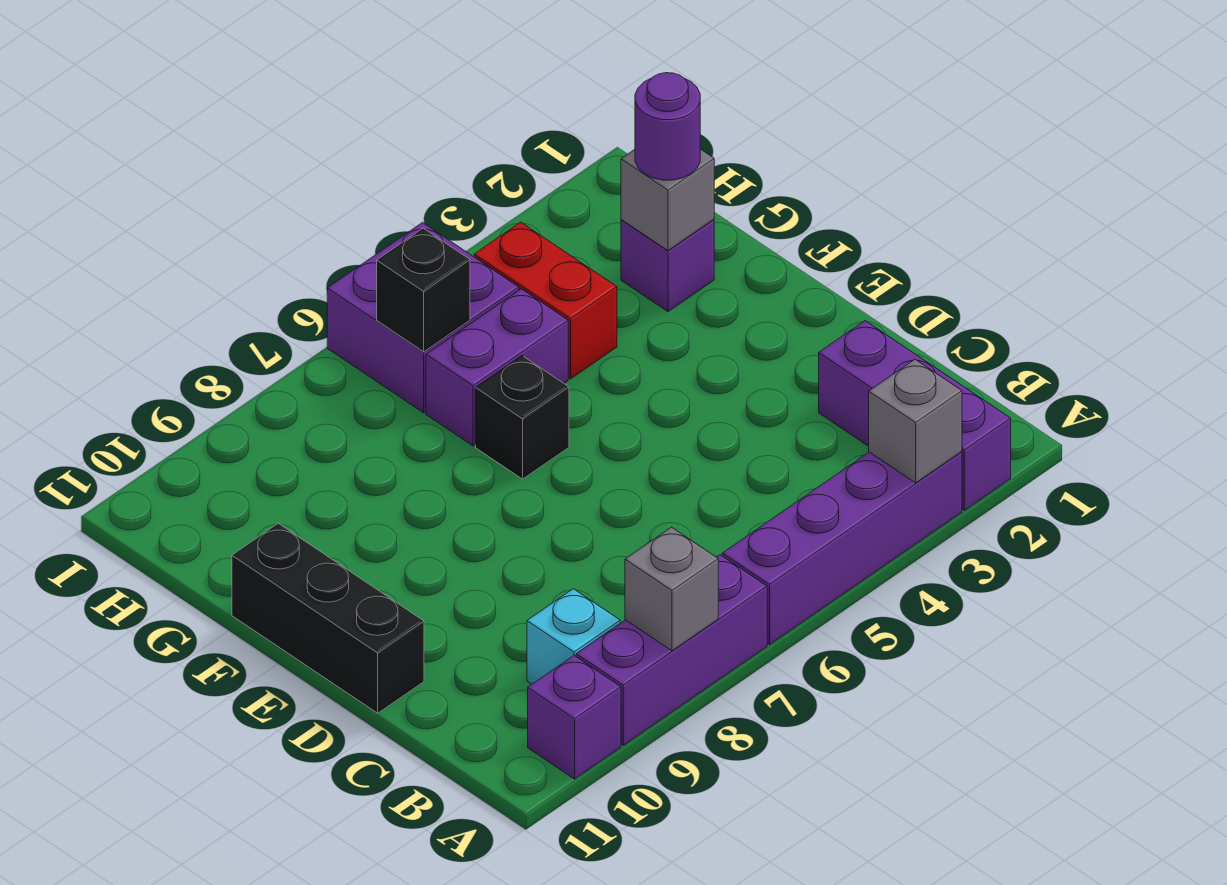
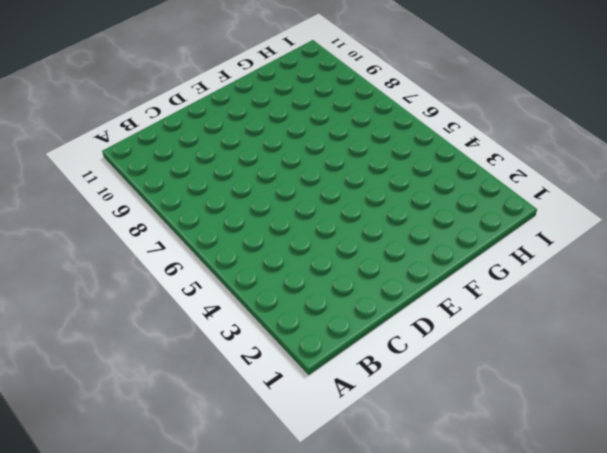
none -> purple brick A2:C2 level 1
none -> purple brick A3:A6 level 1
none -> purple brick A7:A9 level 1

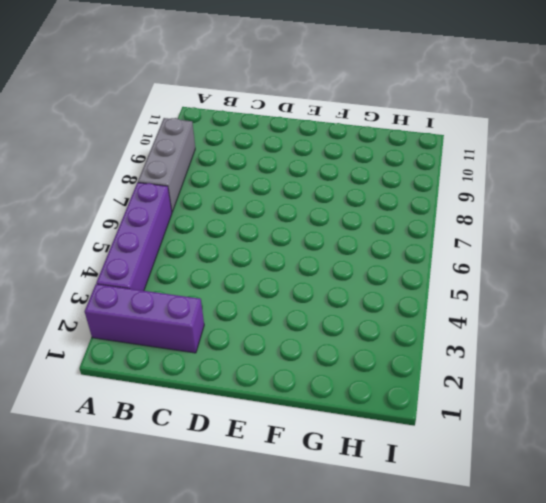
grey brick A7:A9 level 1 -> purple brick A7:A9 level 1
none -> purple brick A10 level 1
none -> cyan brick B9 level 1
none -> black brick D11:F11 level 1

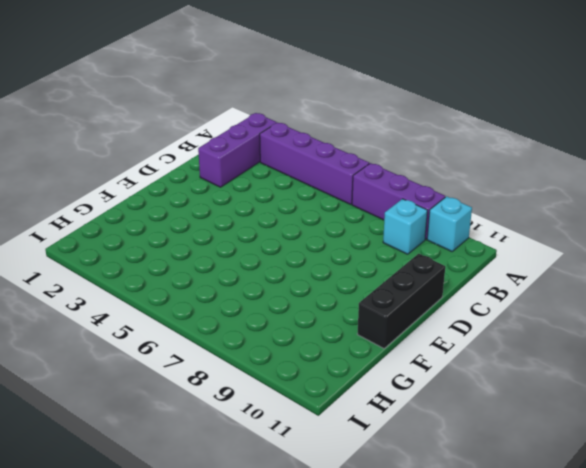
cyan brick A10 level 1 -> purple brick A10 level 1
none -> black brick F6 level 1
none -> purple brick G2 level 1
none -> red brick G4:H4 level 1

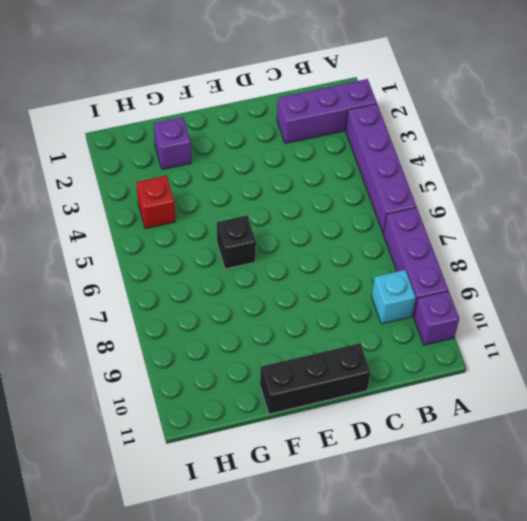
red brick H4 level 1 -> red brick G4:H4 level 1
none -> purple brick G5:G6 level 1
none -> purple brick H5:I6 level 1
none -> grey brick A3 level 2

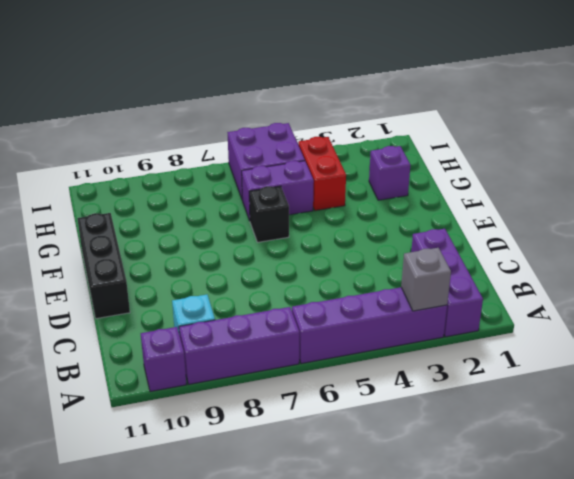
none -> grey brick A8 level 2
none -> grey brick G2 level 2
none -> black brick H6 level 2

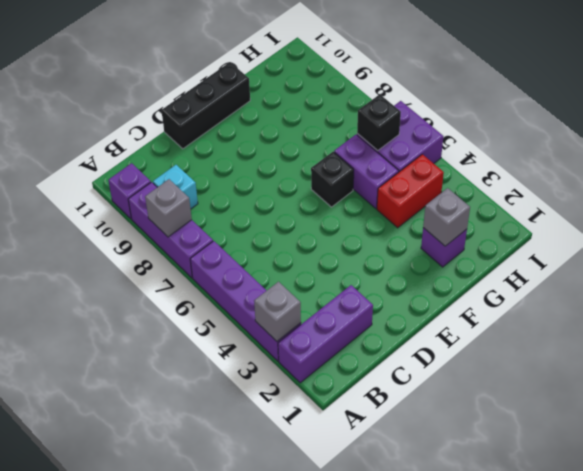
none -> purple round brick G2 level 3

